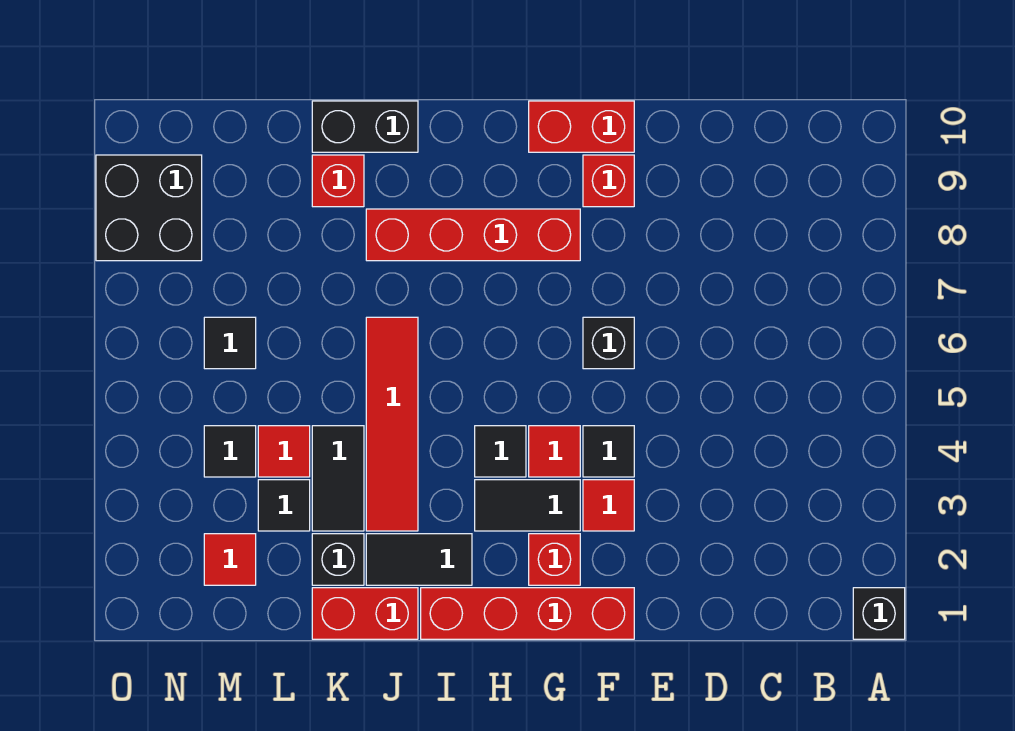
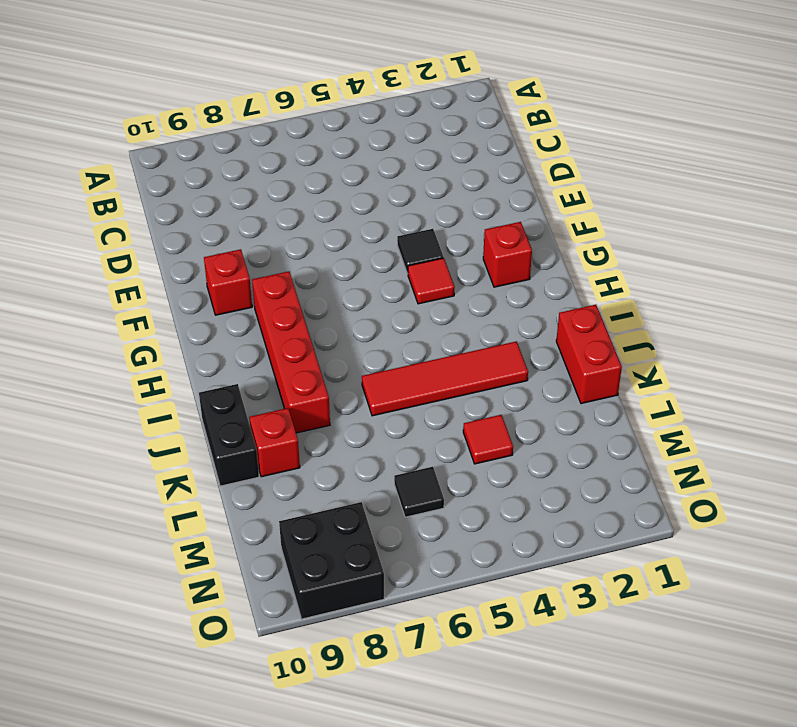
none -> black brick A1 level 1
none -> red brick F1:I1 level 1
none -> red tile F3 level 1

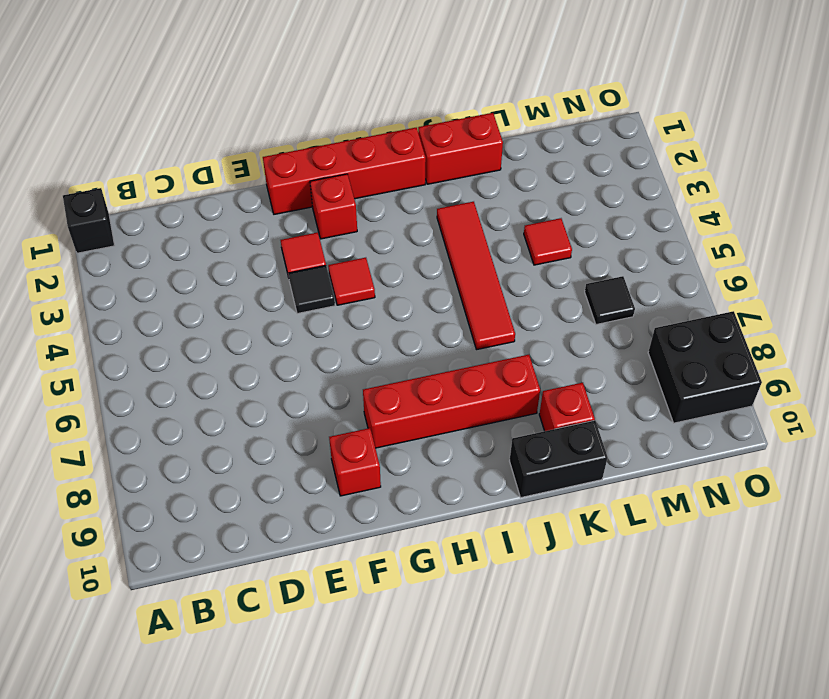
none -> black brick F6 level 1
none -> red brick F10:G10 level 1
none -> black tile G3:H3 level 1

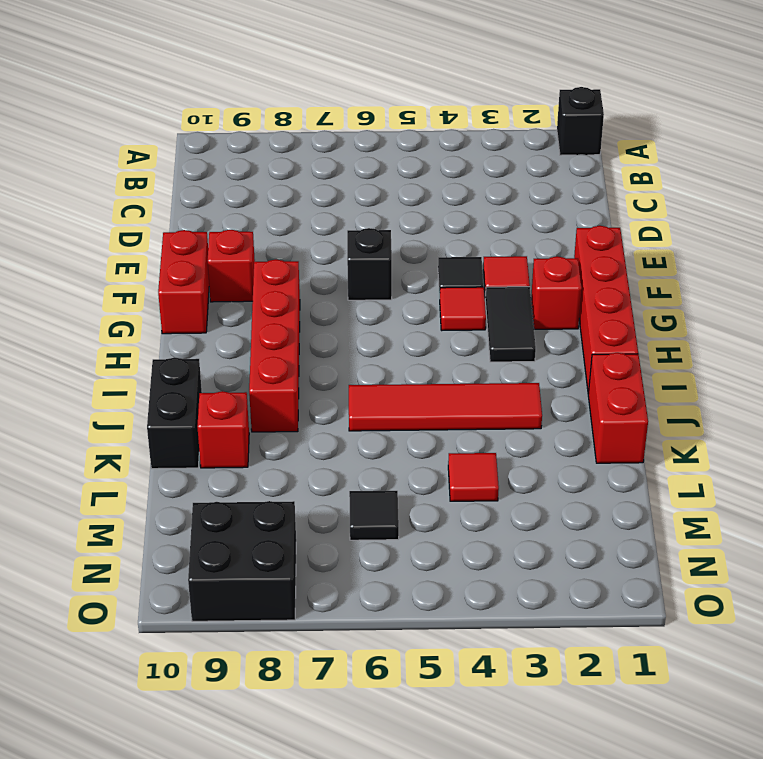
none -> black tile H4 level 1
none -> black tile I2:J2 level 1
none -> black brick K2 level 1

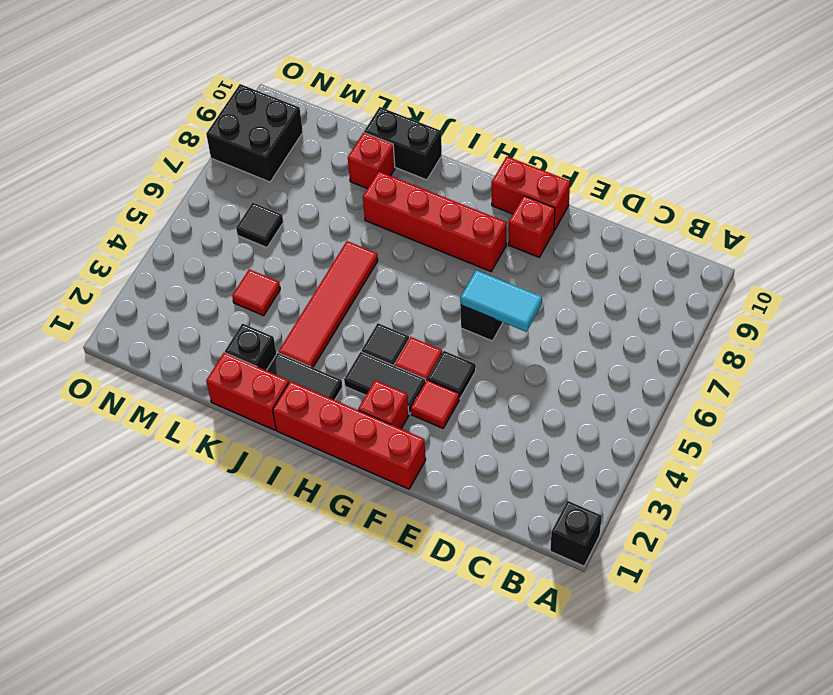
cyan tile E6:F6 level 2 -> none
none -> black tile K3:K4 level 1
none -> black tile L3 level 1
none -> red tile M2 level 1

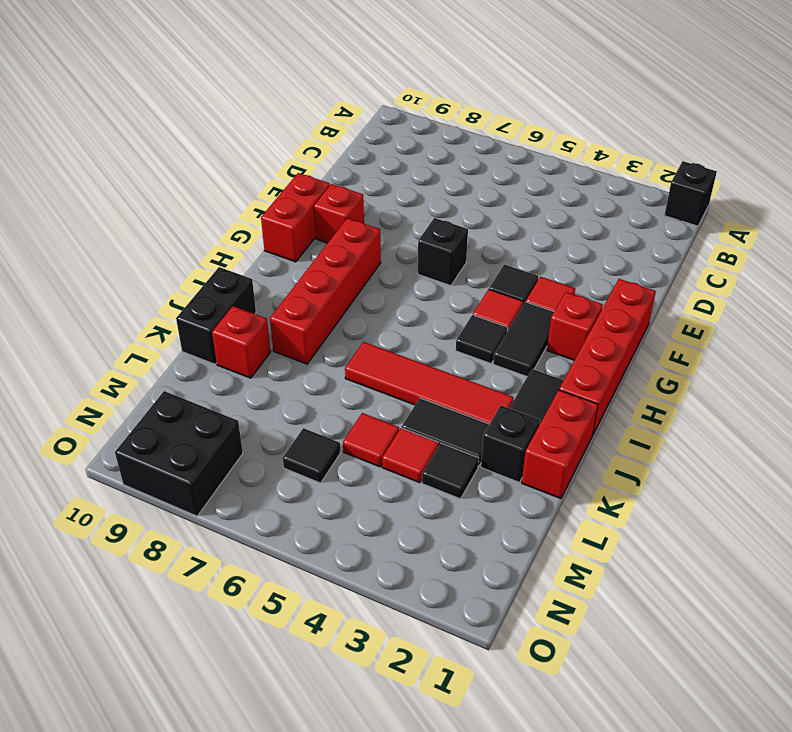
red tile L5 level 1 -> red tile M2 level 1
none -> black tile M4 level 1

